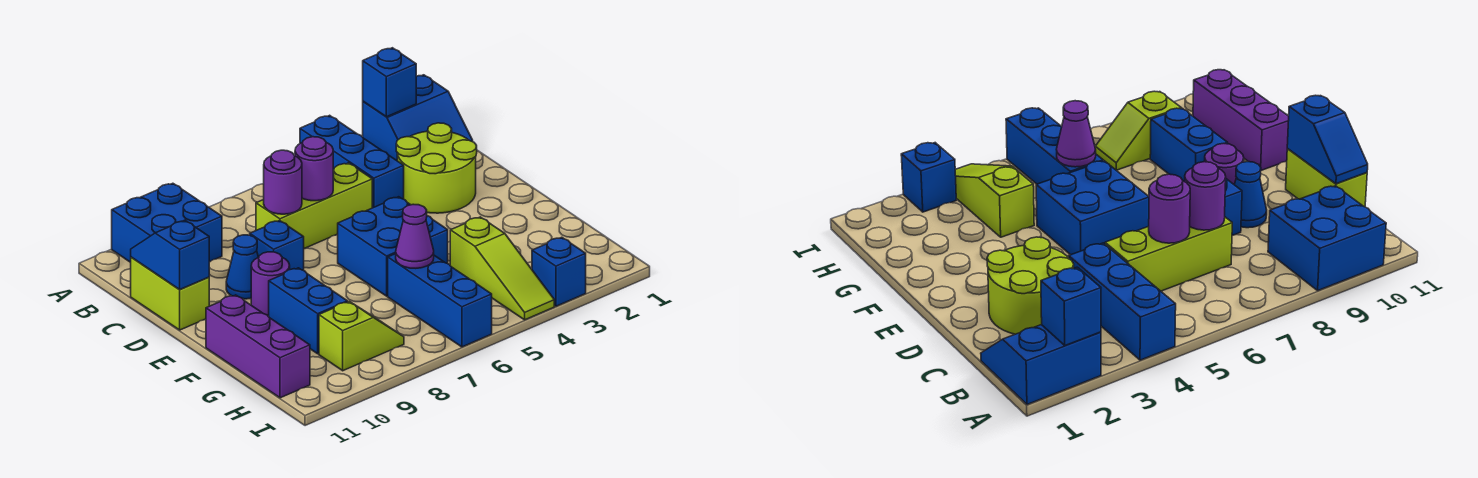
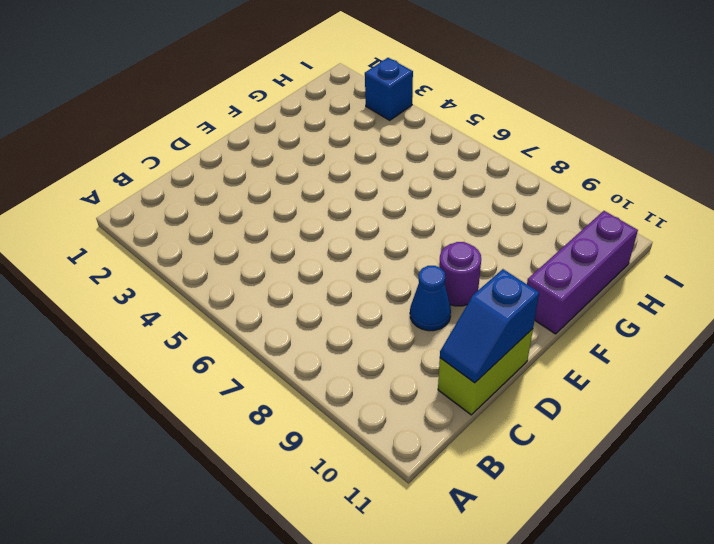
none -> blue slope A1:B2 level 1 top A
none -> blue brick A4:C4 level 1
none -> blue brick A9:B10 level 1

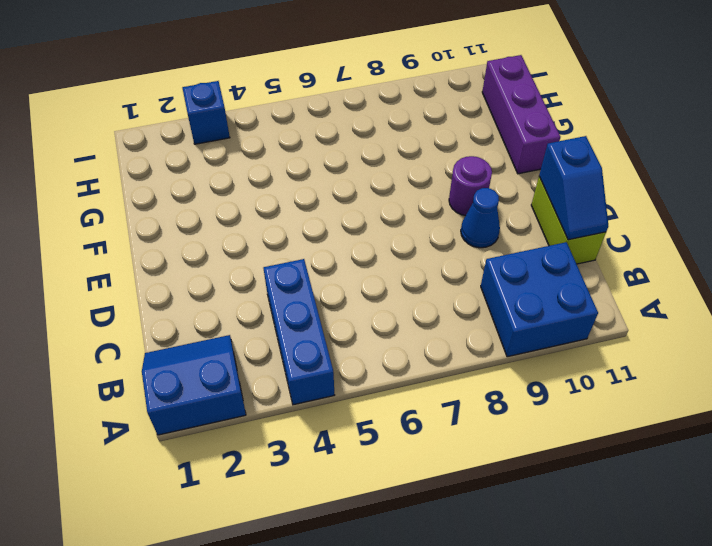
none -> lime round brick C2:D3 level 1
none -> lime brick C5:C7 level 1
none -> blue brick D8 level 1

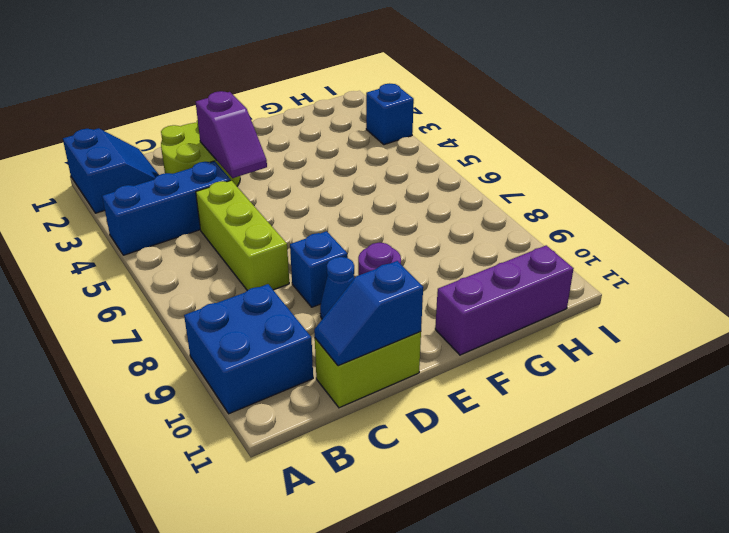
purple slope D3:D4 level 2 top 3 -> none
none -> blue brick E5:F6 level 1
none -> blue brick F9:G9 level 1
none -> lime slope G4:I4 level 1 top G

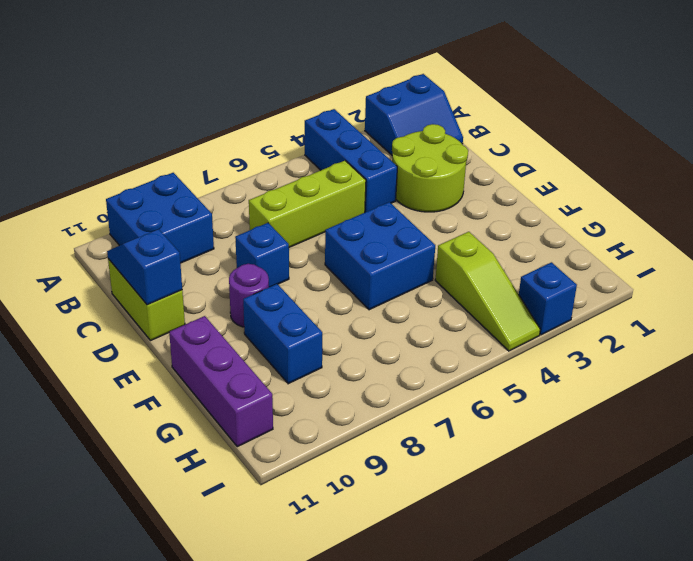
none -> blue cone D9 level 1
none -> blue brick G6:I6 level 1
none -> lime slope H8:H9 level 1 top 9

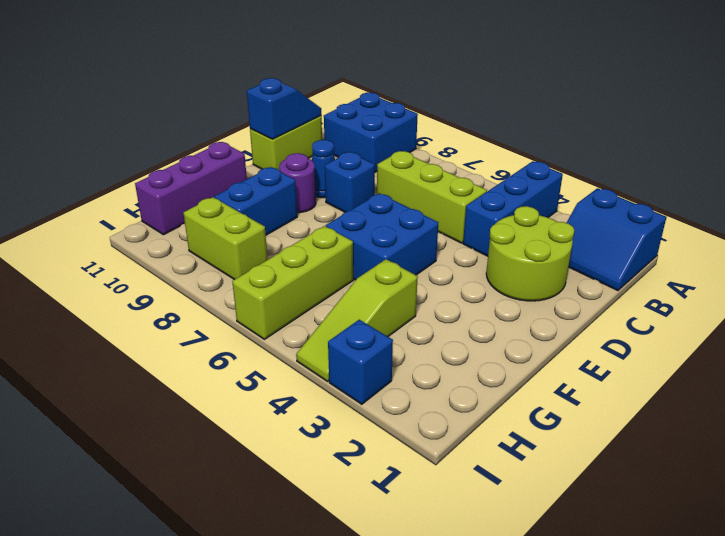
lime brick G6:I6 level 1 -> blue brick G6:I6 level 1
lime brick H8:H9 level 1 -> lime slope H8:H9 level 1 top 9
none -> blue brick A2 level 2
none -> purple round brick C6 level 2
none -> purple round brick C7 level 2

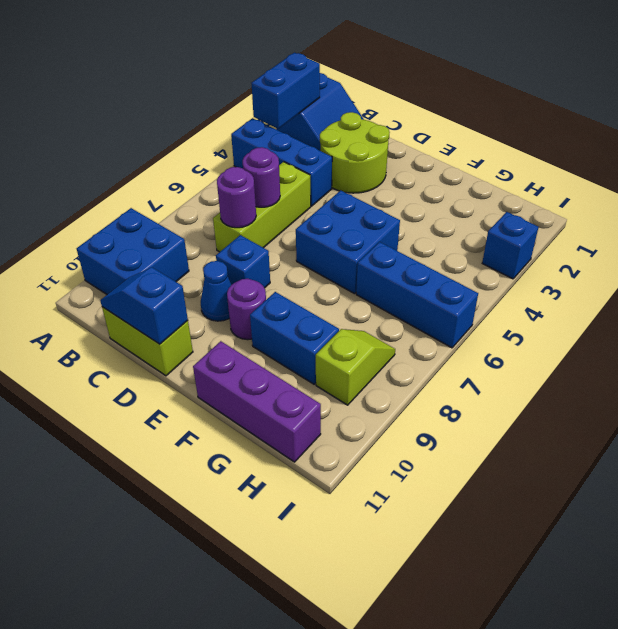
blue brick A2:A3 level 2 -> blue brick A2 level 2
none -> lime slope G4:I4 level 1 top G
none -> purple cone G6 level 2

